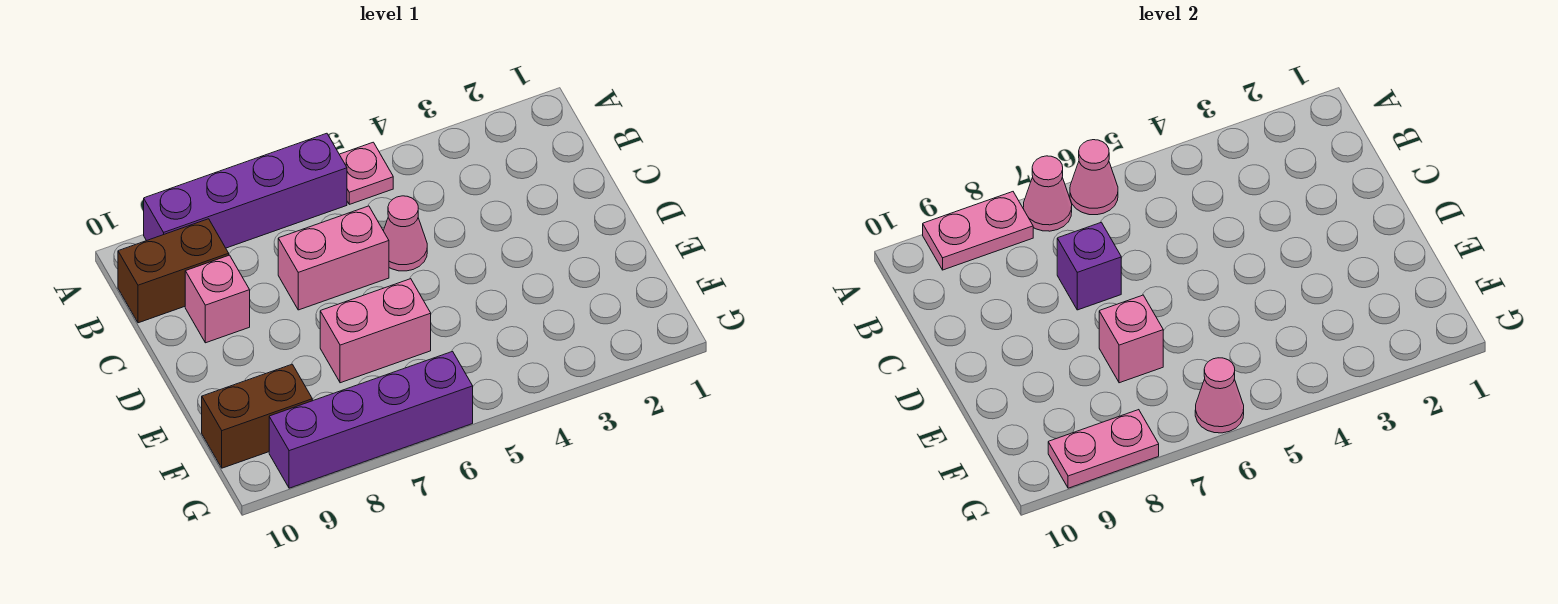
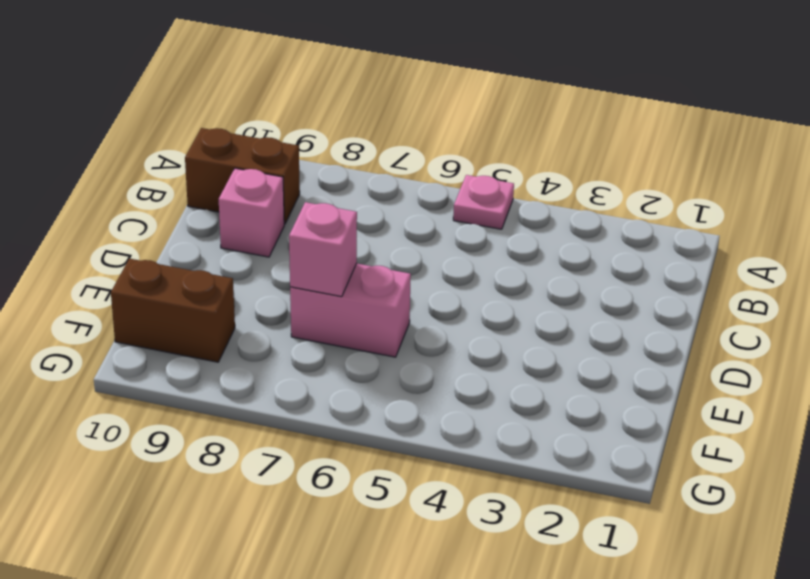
none -> purple brick A6:A9 level 1
none -> pink cone C5 level 1
none -> pink brick C6:C7 level 1

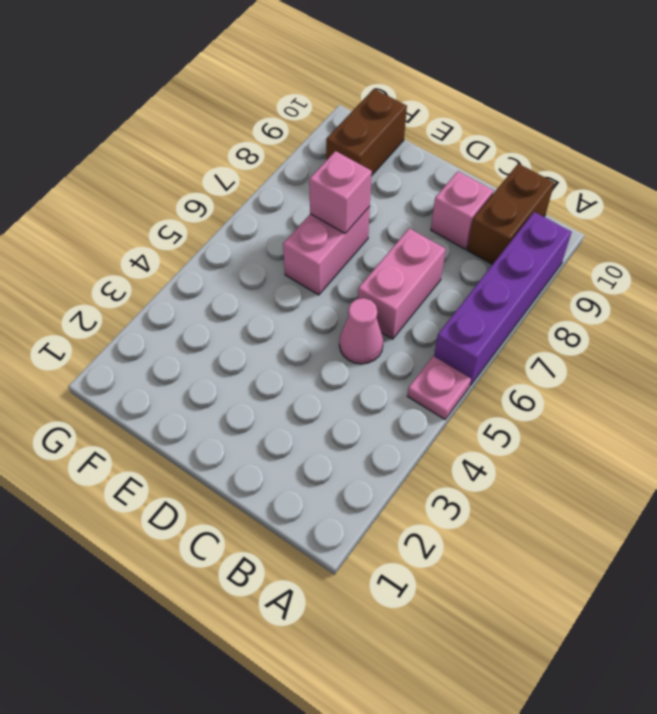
none -> purple brick G6:G9 level 1
none -> pink cone A6 level 2
none -> pink cone A7 level 2

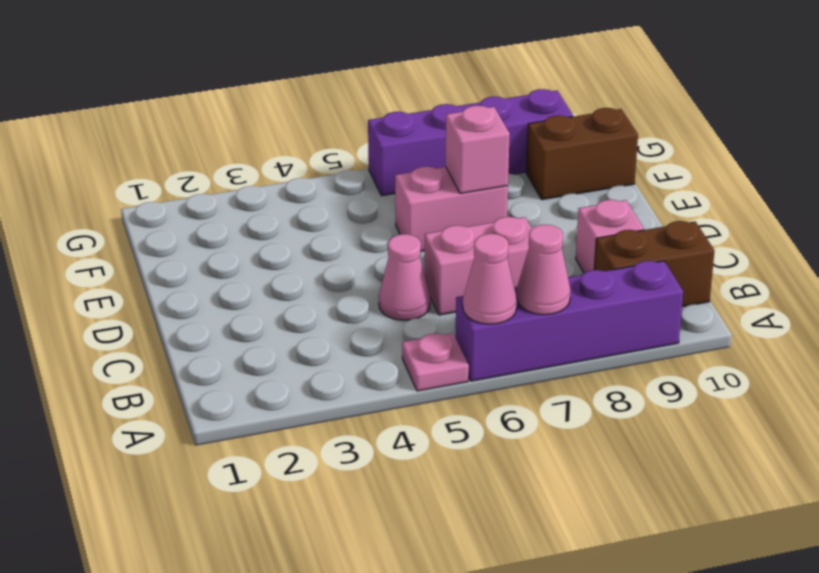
none -> pink plate A8:A9 level 2
none -> purple brick C7 level 2
none -> pink cone G6 level 2

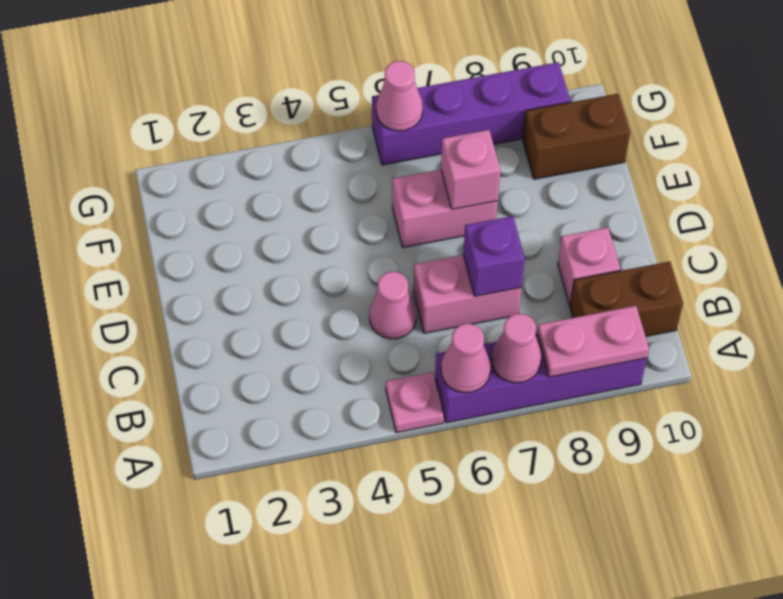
none -> pink plate G8:G9 level 2

